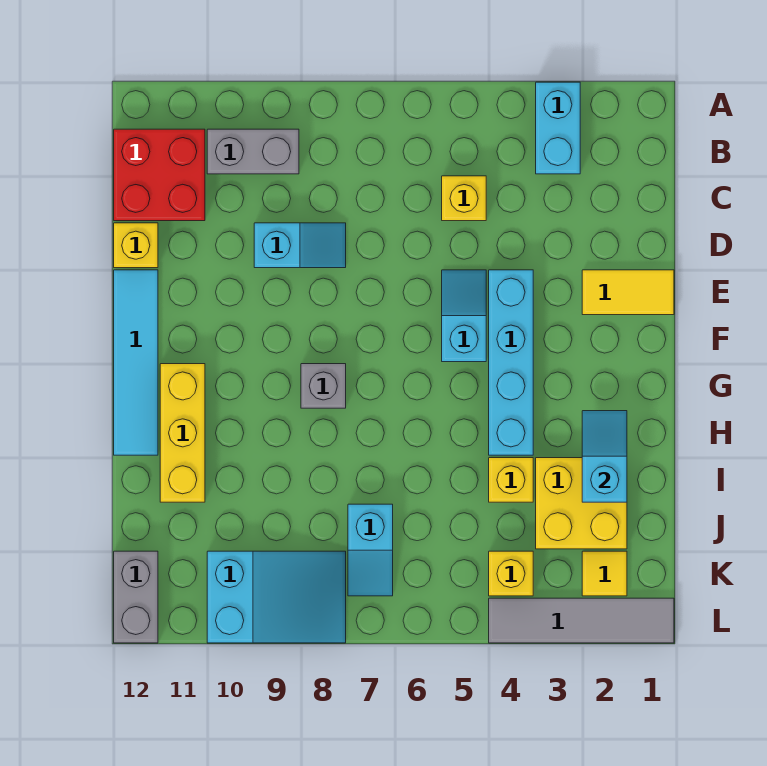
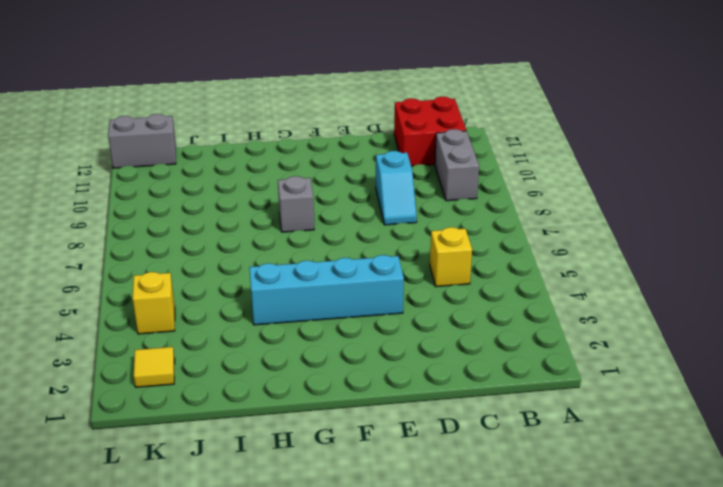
none -> cyan brick A3:B3 level 1
none -> yellow brick D12 level 1
none -> yellow tile E1:E2 level 1

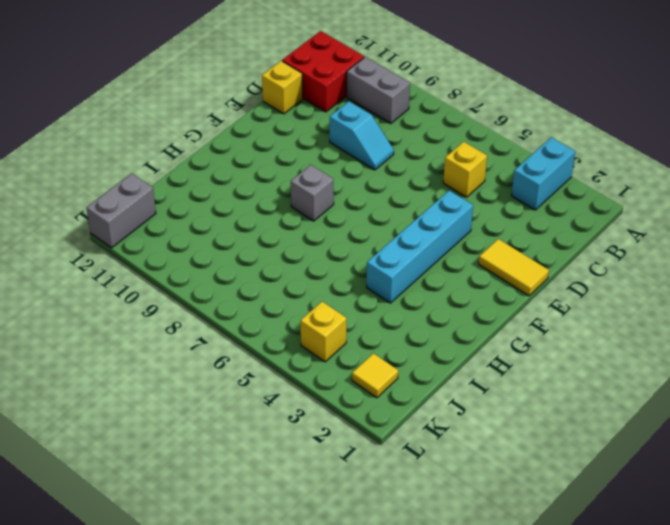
none -> cyan slope E5:F5 level 1 top F
none -> cyan tile E12:H12 level 1
none -> yellow brick G11:I11 level 1

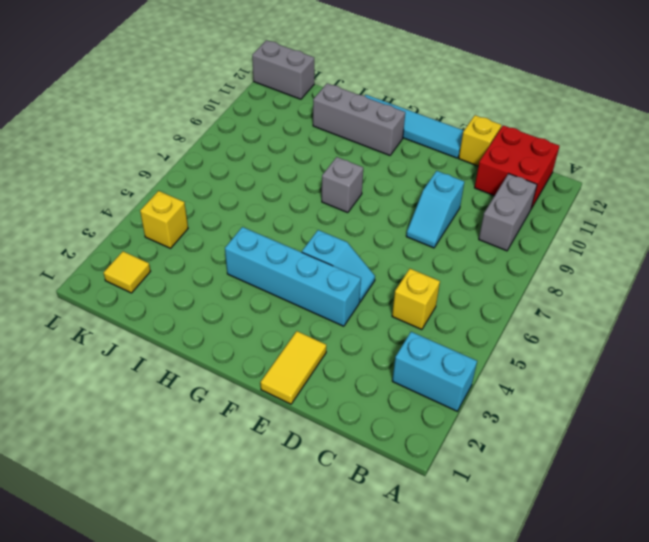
grey brick G11:I11 level 1 -> yellow brick G11:I11 level 1
none -> yellow brick I2:J3 level 1
none -> yellow brick I4 level 1
none -> cyan slope J7:K7 level 1 top J

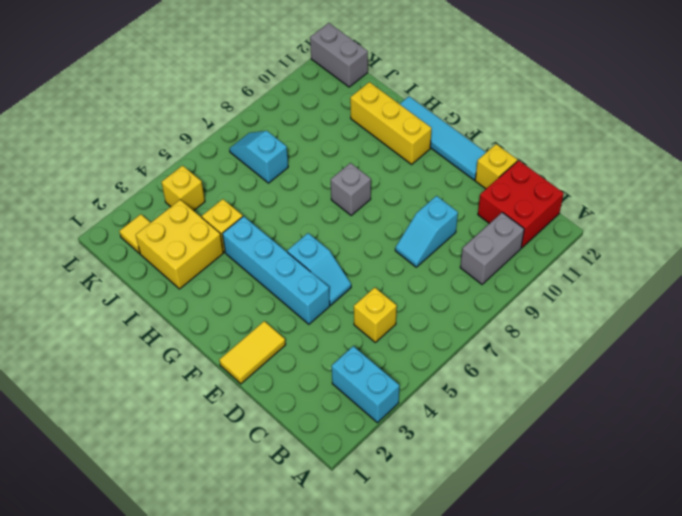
none -> cyan slope K8:L10 level 1 top 10
none -> grey tile L1:L4 level 1
none -> cyan slope H2:I2 level 2 top I

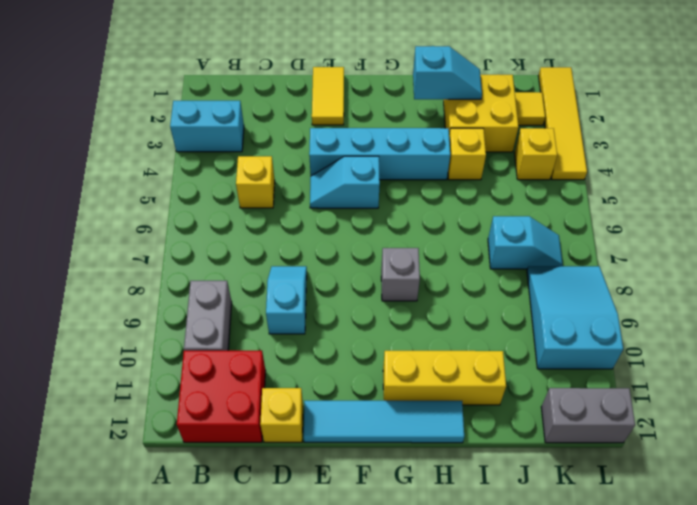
cyan slope H2:I2 level 2 top H -> cyan slope H2:I2 level 2 top I
yellow tile L1:L4 level 1 -> grey tile L1:L4 level 1

